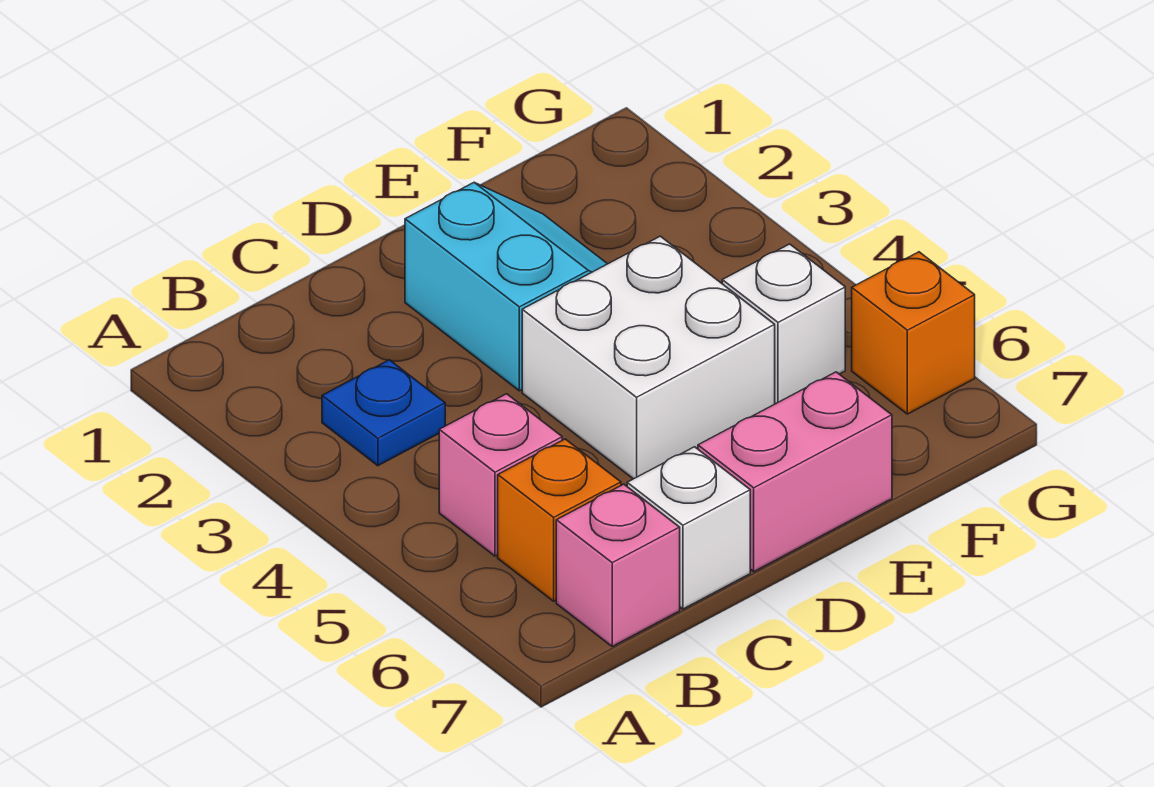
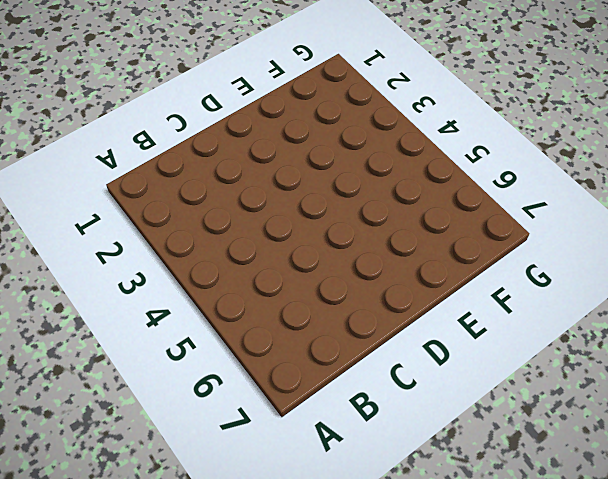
none -> blue plate B3 level 1
none -> pink brick B5 level 1

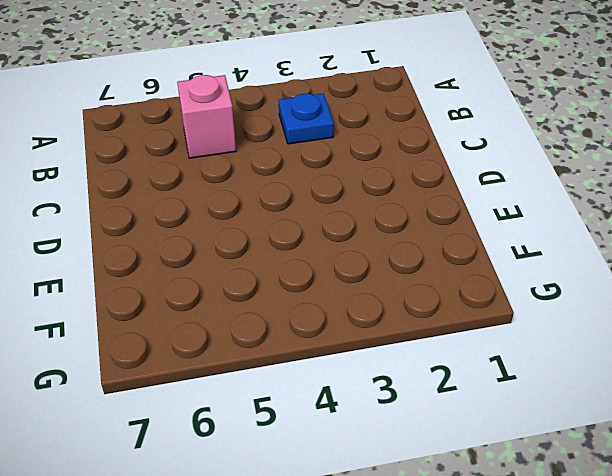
none -> orange brick B6 level 1
none -> pink brick B7 level 1

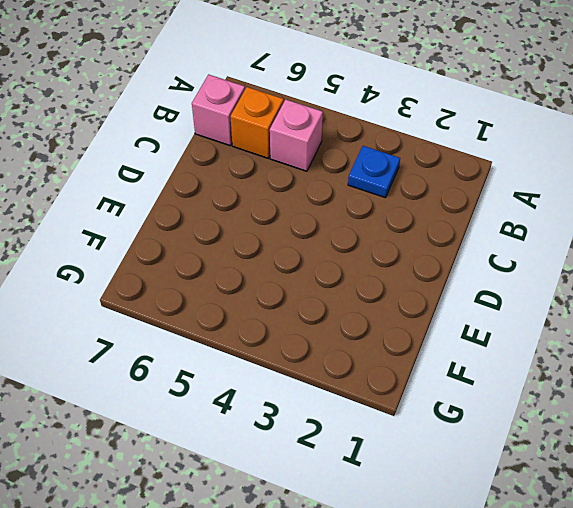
none -> white brick C7 level 1
none -> cyan slope D2:E3 level 1 top D

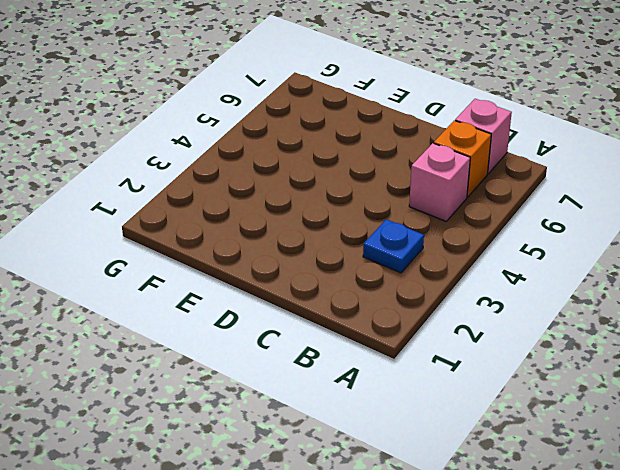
none -> white brick C7 level 1
none -> cyan slope D2:E3 level 1 top D

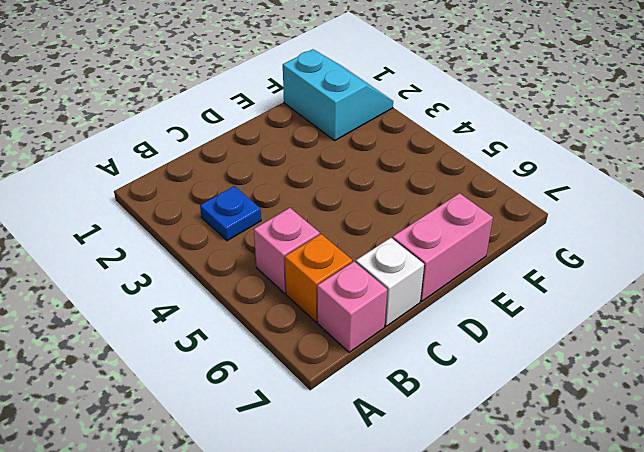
cyan slope F1:G2 level 1 top F -> cyan slope D2:E3 level 1 top D
none -> white brick D4:E5 level 1
none -> white brick F5 level 1

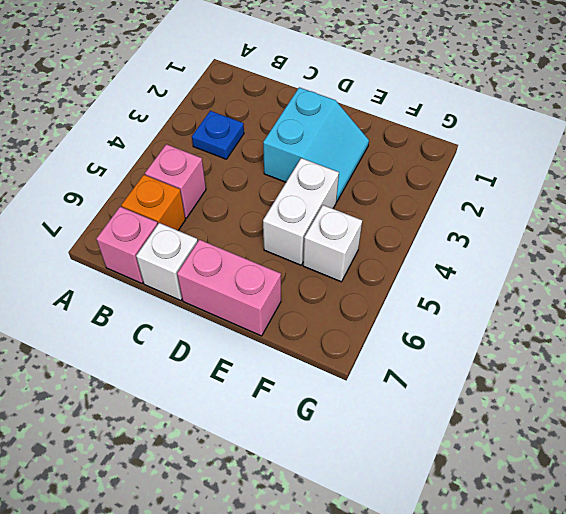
white brick E4:E5 level 1 -> white brick D4:E5 level 1
none -> orange brick G6 level 1

